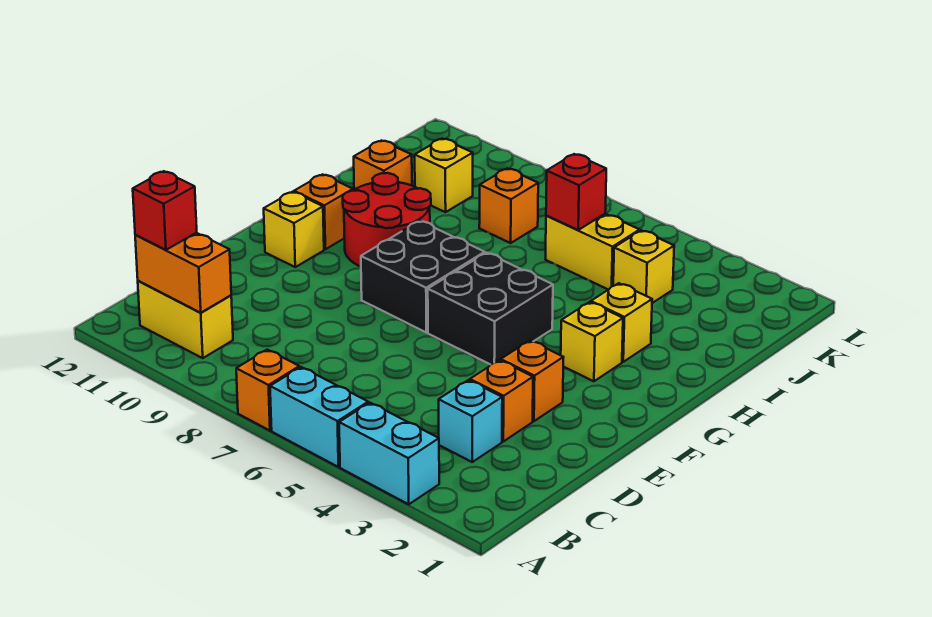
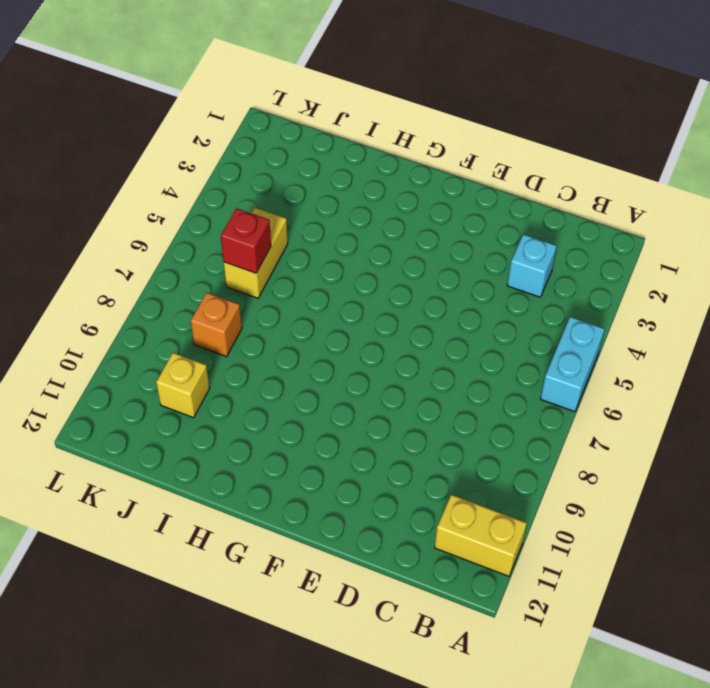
yellow brick A11:B11 level 1 -> yellow brick B10:B11 level 1
none -> cyan brick A3:A4 level 1
none -> orange brick A7 level 1
none -> orange brick D3 level 1

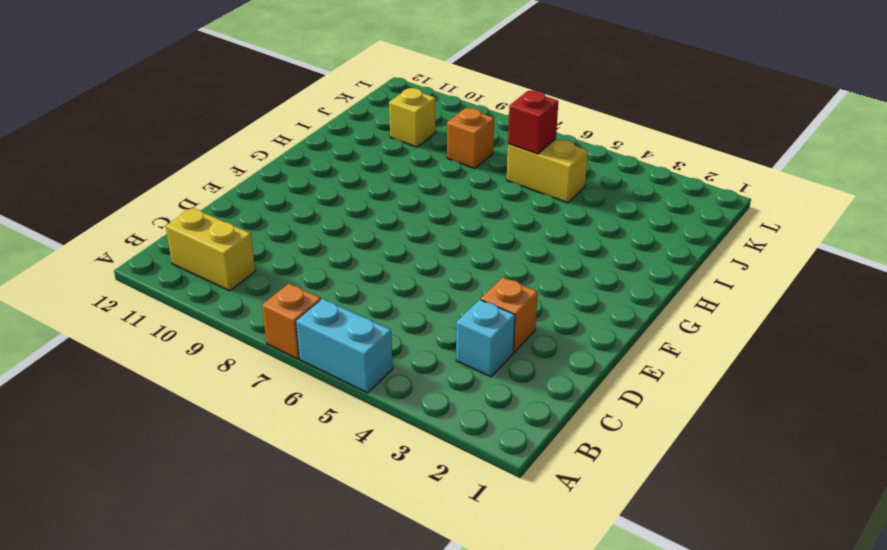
none -> cyan brick A3:A4 level 1
none -> orange brick E3 level 1
none -> black brick F5:G6 level 1

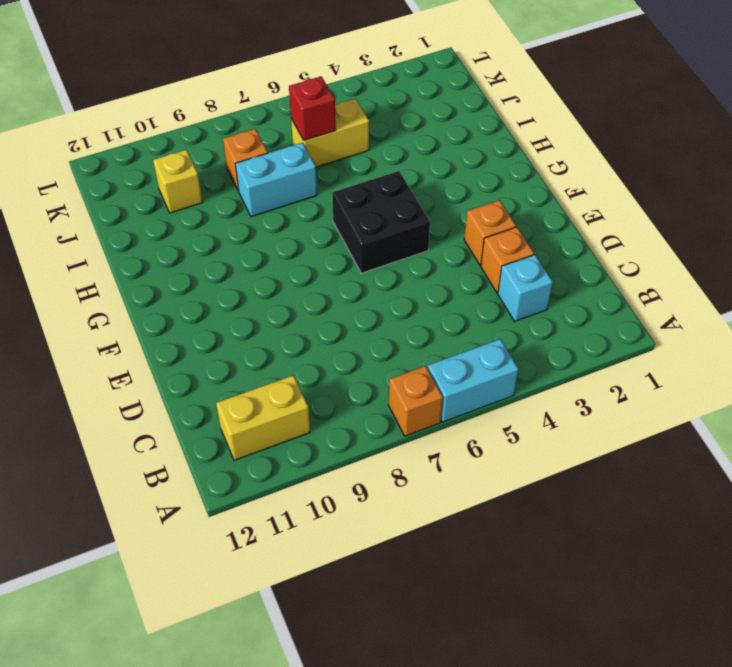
cyan brick I7:I8 level 1 -> cyan brick A3:A4 level 1
none -> black brick F7:G8 level 1
none -> yellow brick F11 level 1
none -> yellow brick G3 level 1

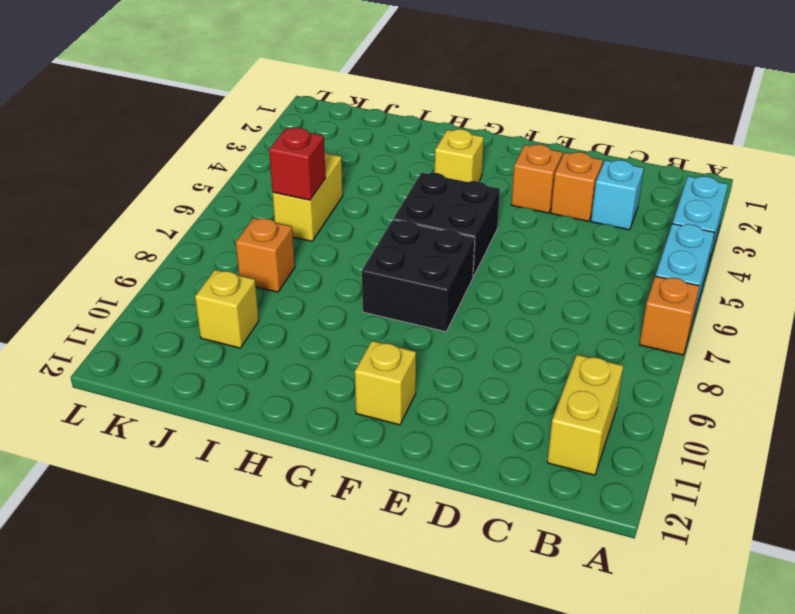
none -> red round brick G9:H10 level 1
none -> orange brick G11 level 1
none -> yellow brick H3 level 1

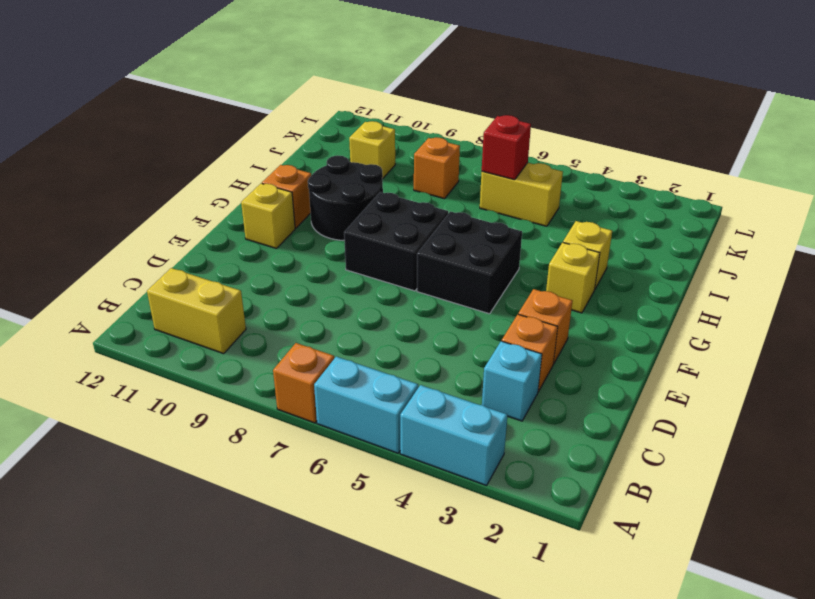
black round brick G9:H10 level 1 -> red round brick G9:H10 level 1
none -> orange brick I11 level 1
none -> yellow brick J4 level 1
none -> orange brick B10:B11 level 2

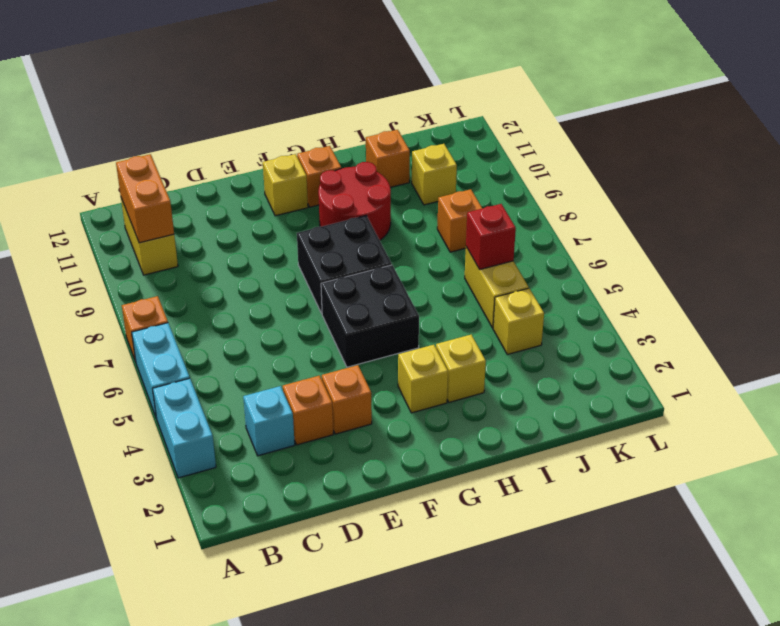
none -> red brick B11 level 3

